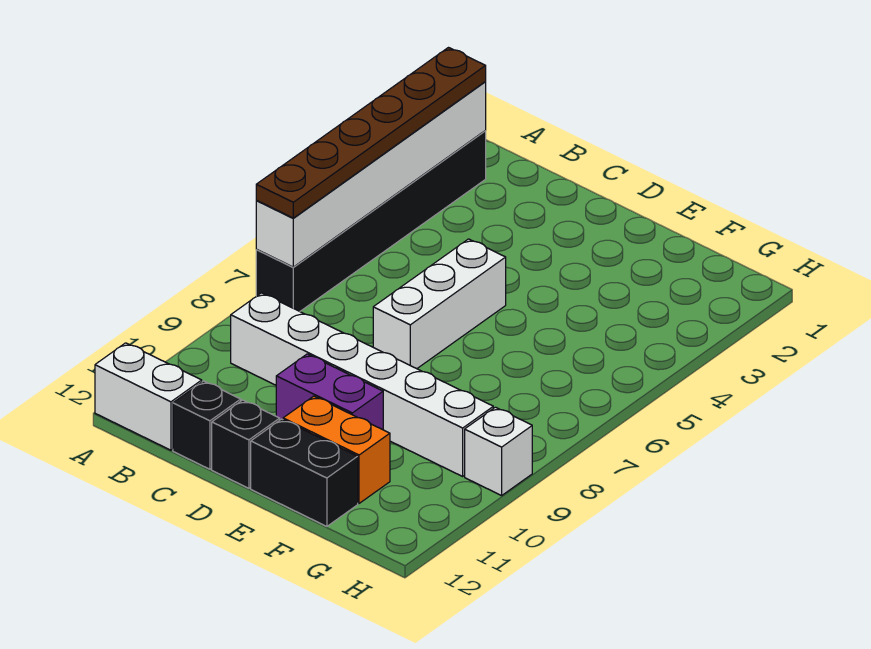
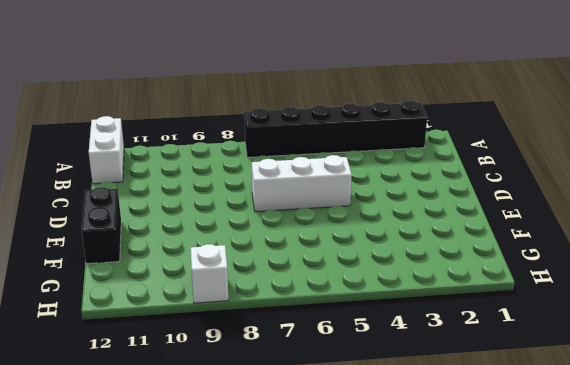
none -> white brick B9:G9 level 1
none -> black brick C12 level 1
none -> purple brick D10:E10 level 1

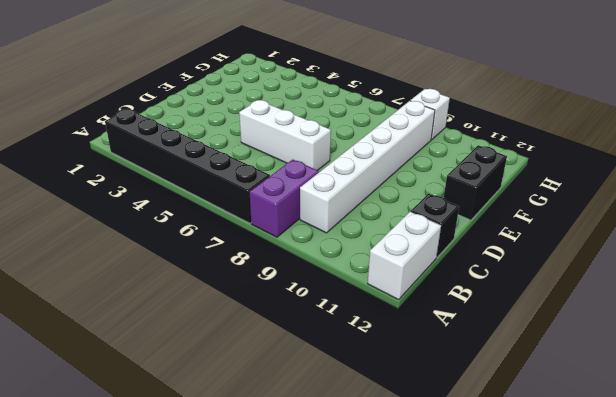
purple brick A8:B8 level 1 -> purple brick D10:E10 level 1
none -> black brick D12 level 1
none -> orange brick E11:F11 level 1
none -> white brick A2:A7 level 2

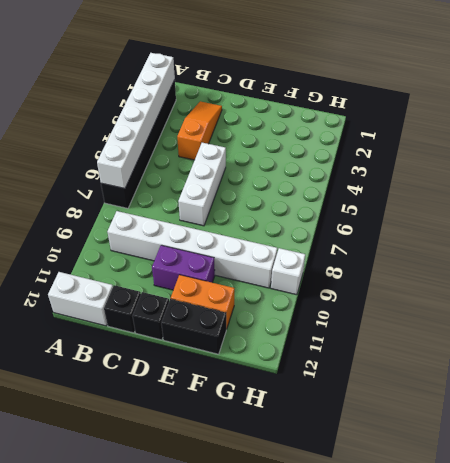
orange slope C2:C4 level 1 top 4 -> none
none -> brown plate A2:A7 level 3

